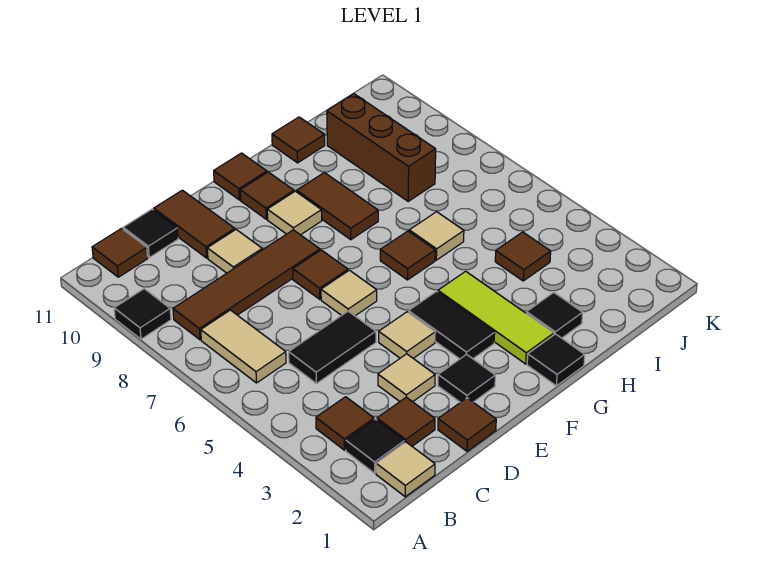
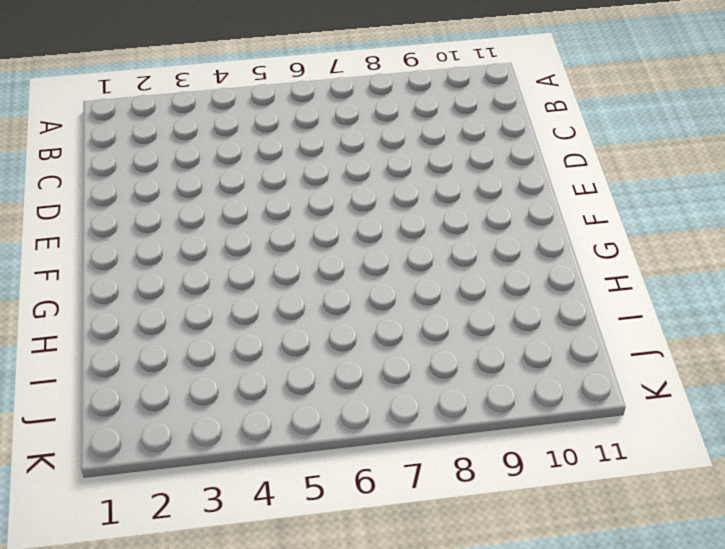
none -> black tile A9 level 1
none -> tan tile B1 level 1
none -> black tile B2 level 1
none -> brown tile B3 level 1

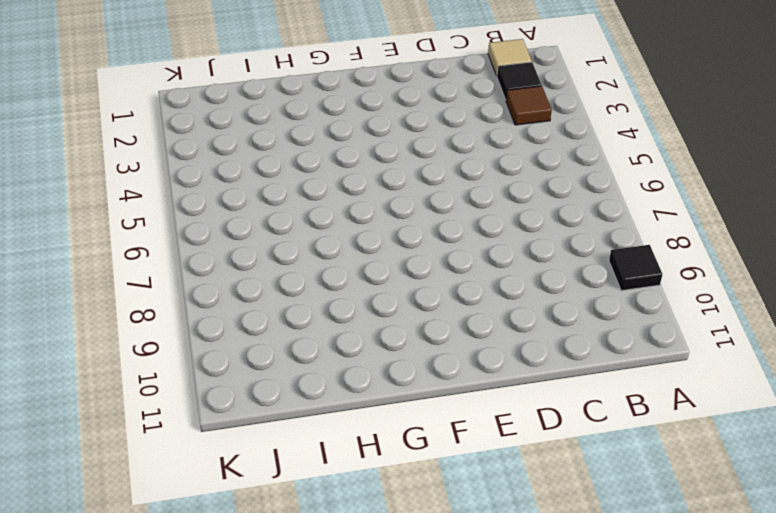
none -> tan tile B6:B7 level 1
none -> brown tile B8:E8 level 1
none -> brown tile B11 level 1
none -> brown tile C2 level 1

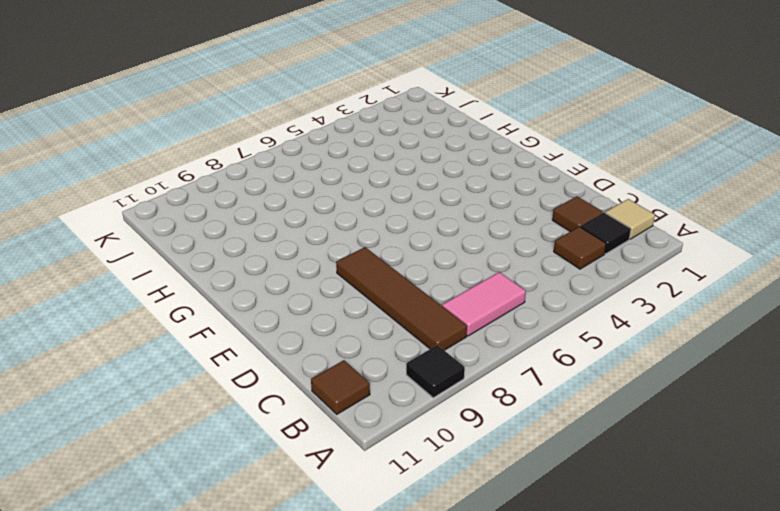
pink tile B6:B7 level 1 -> tan tile B6:B7 level 1
none -> black tile C5:D5 level 1
none -> black tile C11 level 1
none -> brown tile D1 level 1
none -> tan tile D3 level 1

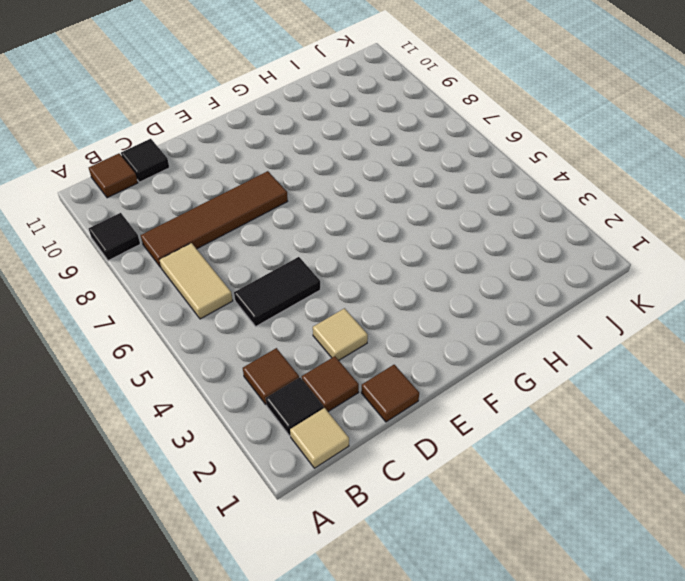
none -> tan tile D9 level 1
none -> brown tile D10:D11 level 1
none -> black tile E2 level 1
none -> tan tile E4 level 1

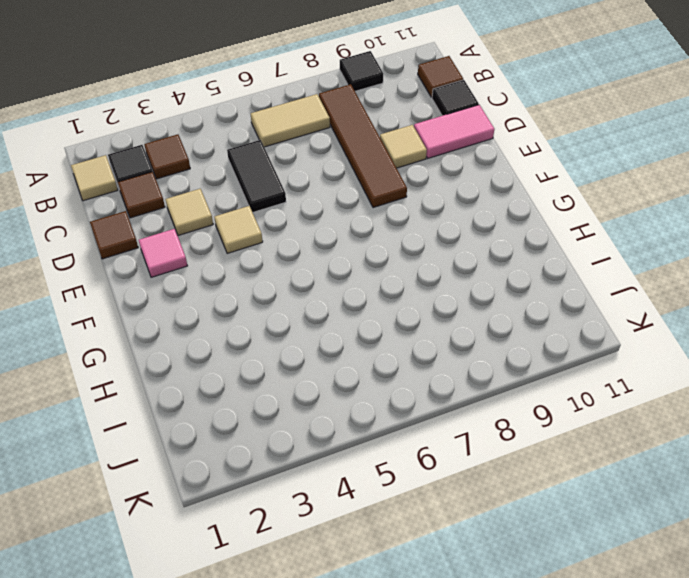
pink tile D10:D11 level 1 -> brown tile D10:D11 level 1
pink tile E2 level 1 -> black tile E2 level 1
none -> tan tile E6 level 1
none -> brown tile E7 level 1
none -> black tile F3:F4 level 1
none -> tan tile F9 level 1

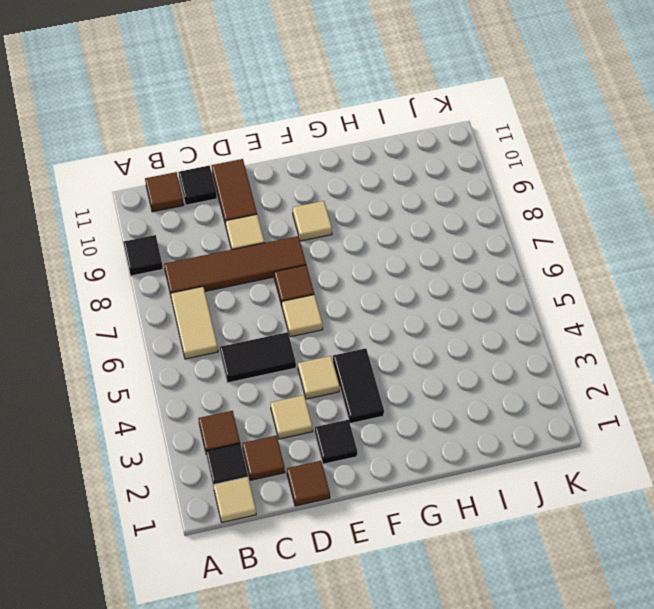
none -> brown tile F10 level 1
none -> brown tile F11 level 1
none -> black tile G1 level 1
none -> lime tile G2:G4 level 1

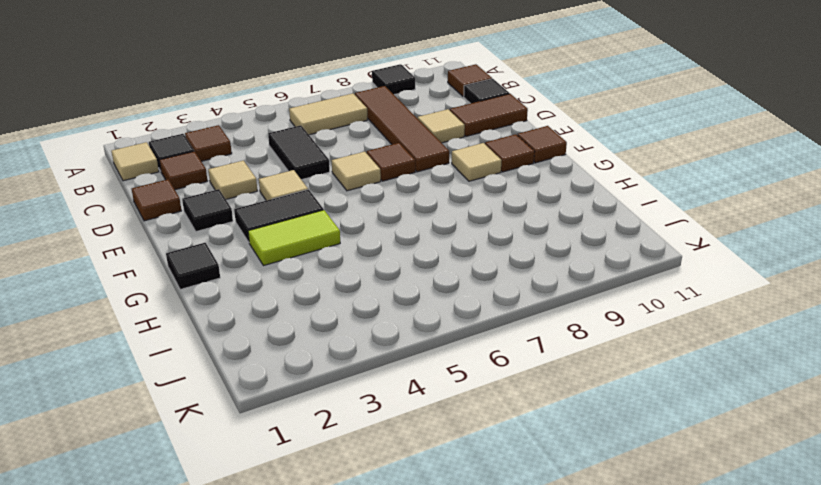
lime tile G3:G4 level 1 -> lime tile G2:G4 level 1
none -> brown tile G6 level 1
none -> brown tile G8:G9 level 1
none -> black tile H2 level 1
none -> tan tile H6 level 1

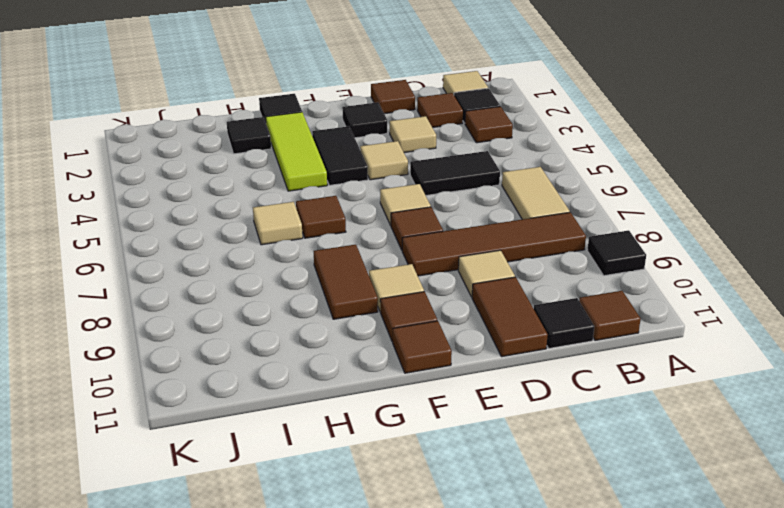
none -> brown tile H11 level 1
none -> brown tile I4 level 1
none -> brown brick I8:I10 level 1

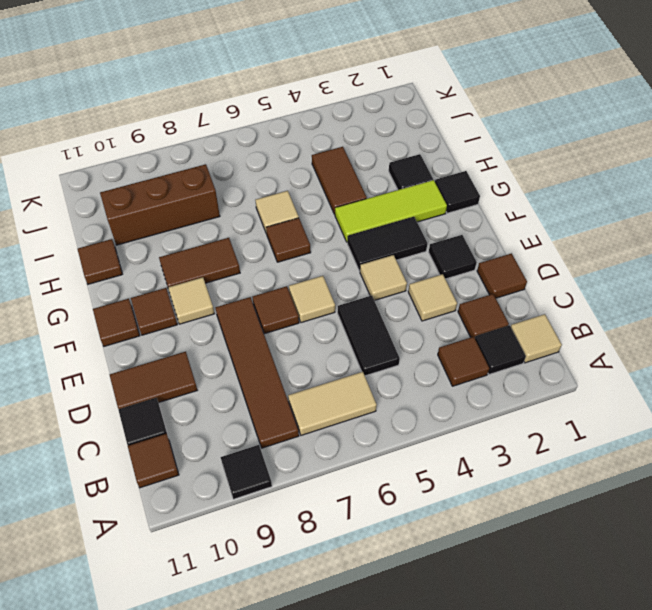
brown tile H4:I4 level 1 -> brown tile I4 level 1
none -> tan tile D9 level 1

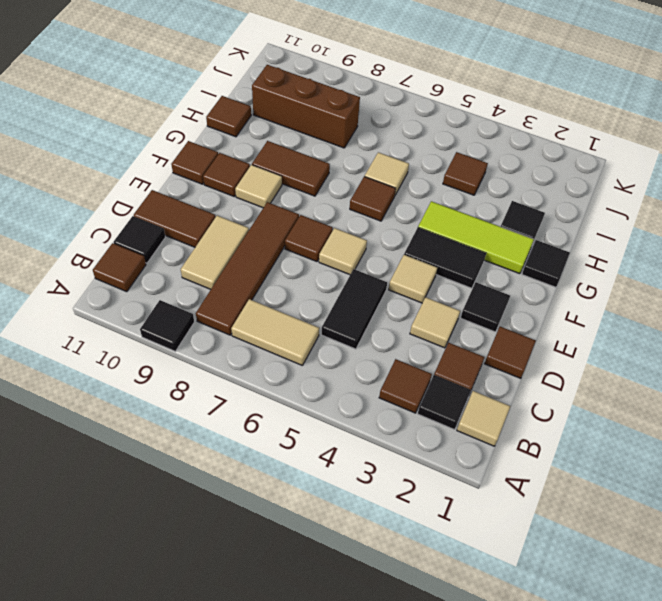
tan tile C9:D9 level 1 -> tan tile D9 level 1

